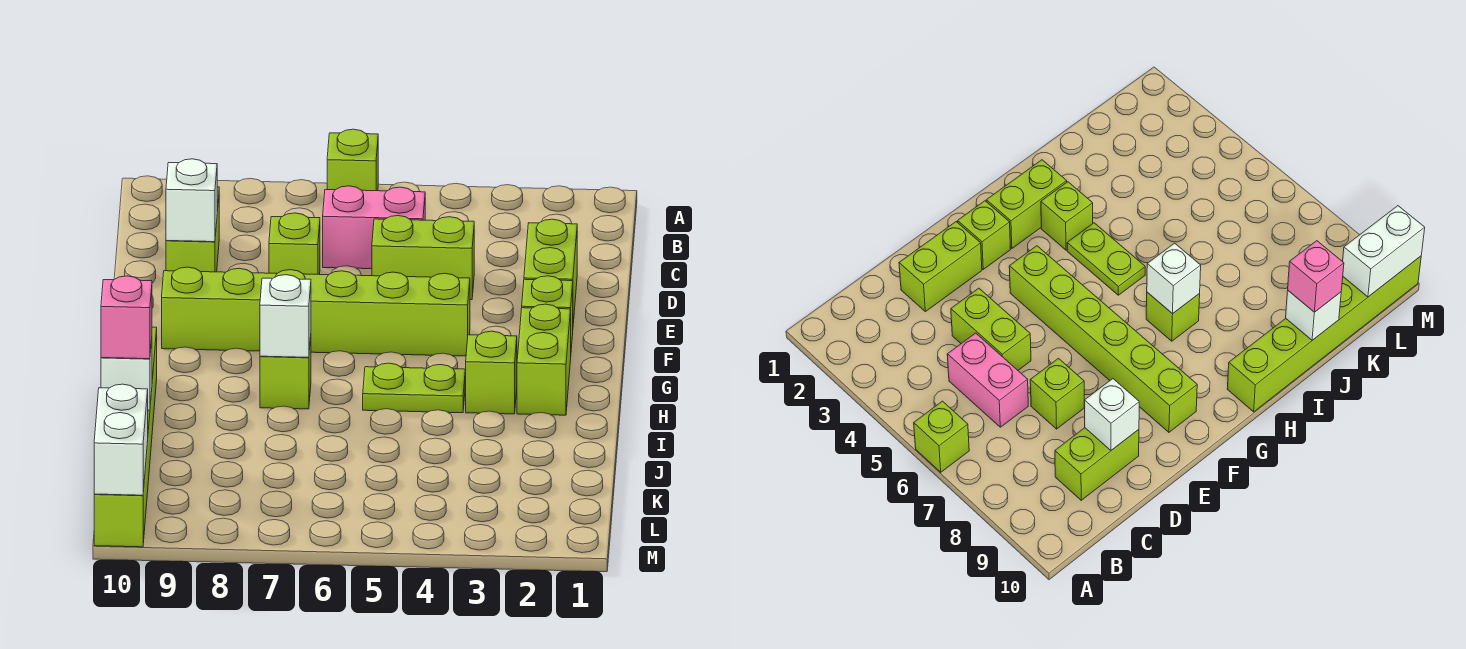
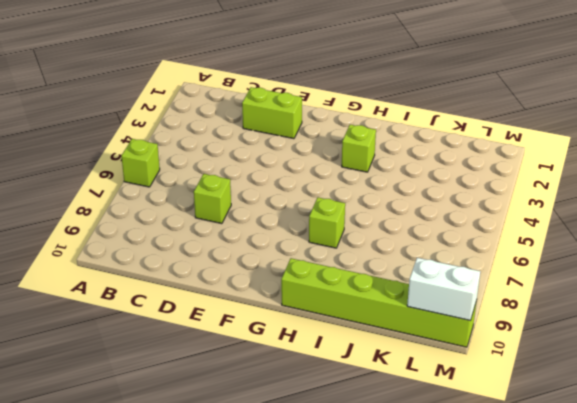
none -> pink brick C5:C6 level 1
none -> lime brick C9:D9 level 1
none -> lime brick D4:D5 level 1

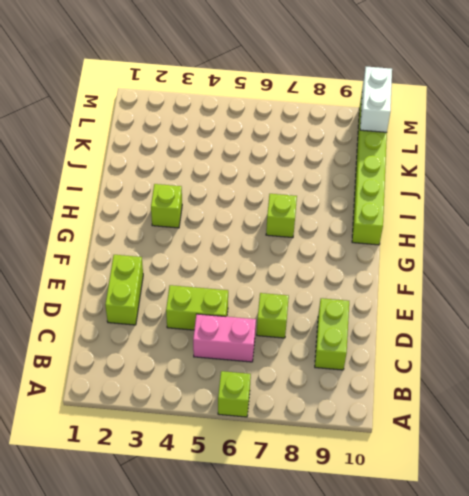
none -> lime brick F2 level 1
none -> lime brick F4:F9 level 1
none -> lime brick G2:H2 level 1

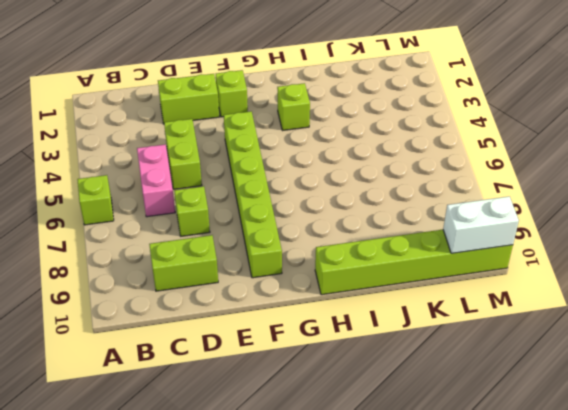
none -> lime brick G2:H2 level 1
none -> lime plate H4:H5 level 1
none -> lime brick H7 level 1

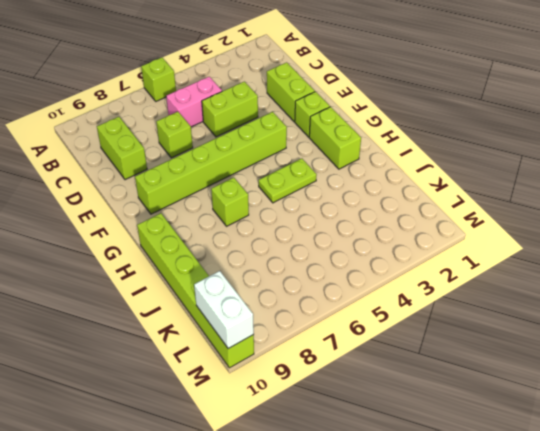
none -> lime brick H3 level 1
none -> white brick D9 level 2
none -> white brick H7 level 2

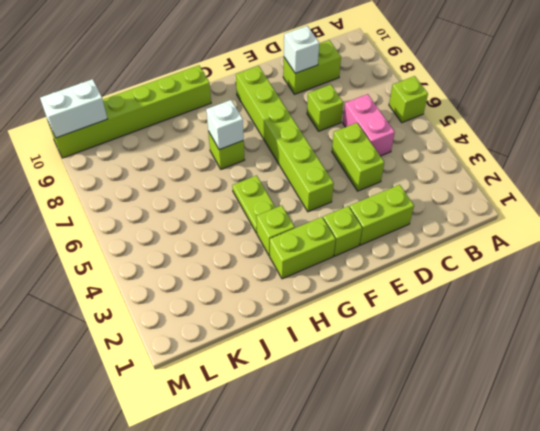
none -> white brick J10 level 2
none -> pink brick J10 level 3

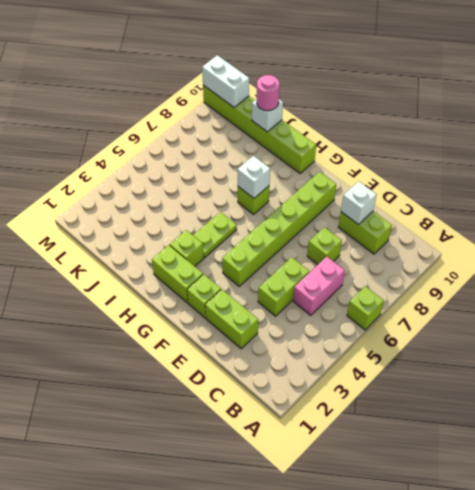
pink round brick J10 level 3 -> pink brick J10 level 3

